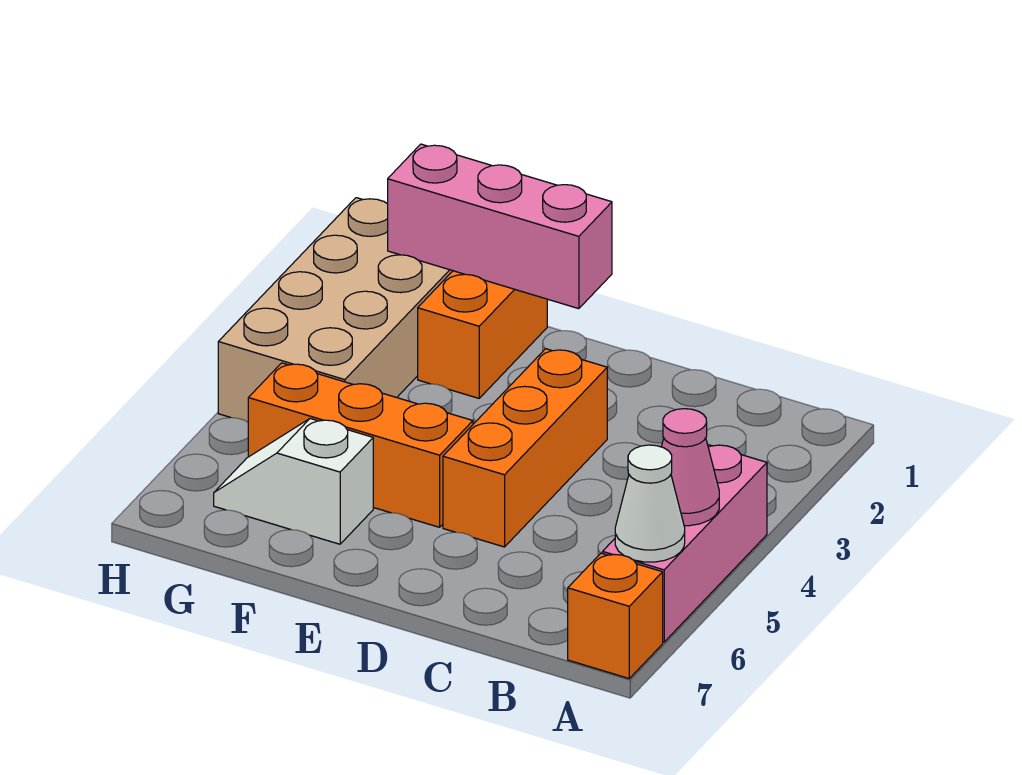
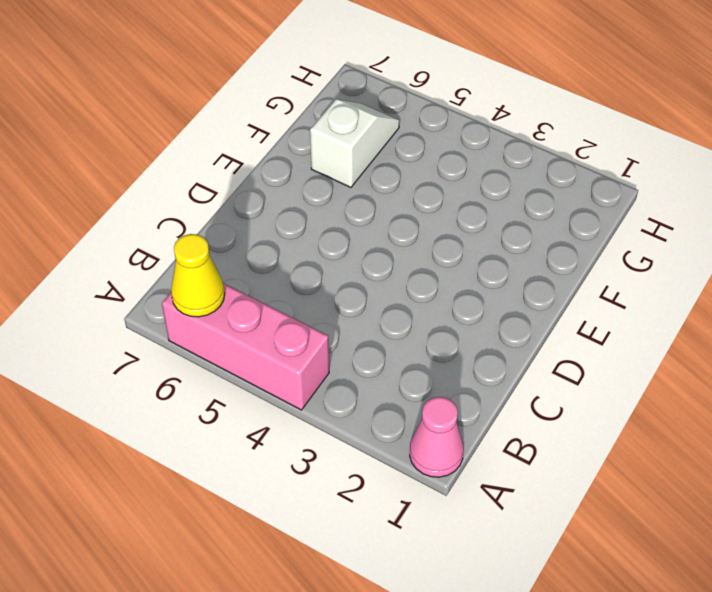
pink cone A1 level 1 -> pink cone A5 level 2
yellow cone A6 level 2 -> white cone A6 level 2
none -> orange brick A7 level 1
none -> orange brick D3:D5 level 1

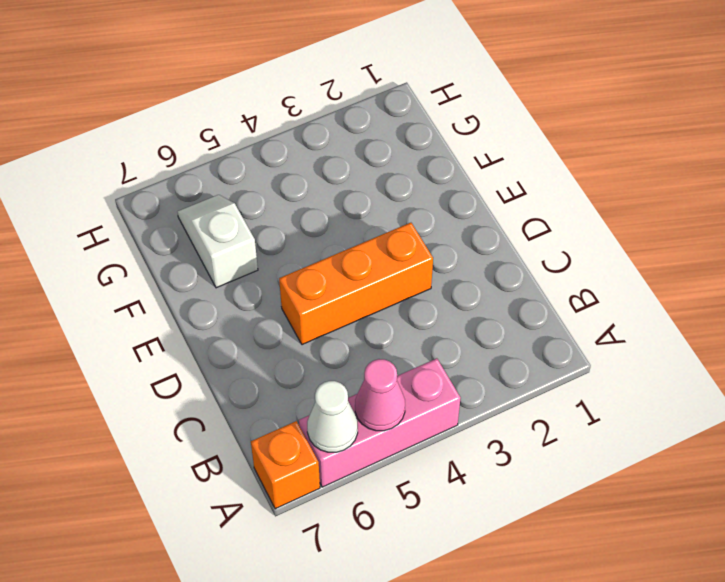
none -> orange brick E5:G5 level 1
none -> orange brick F1:F2 level 1

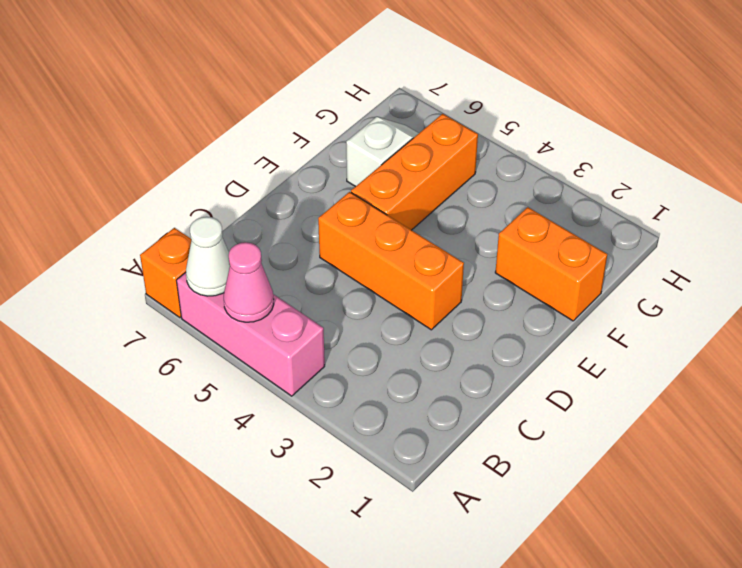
none -> tan brick G1:H4 level 1
none -> pink brick E1:G1 level 2

